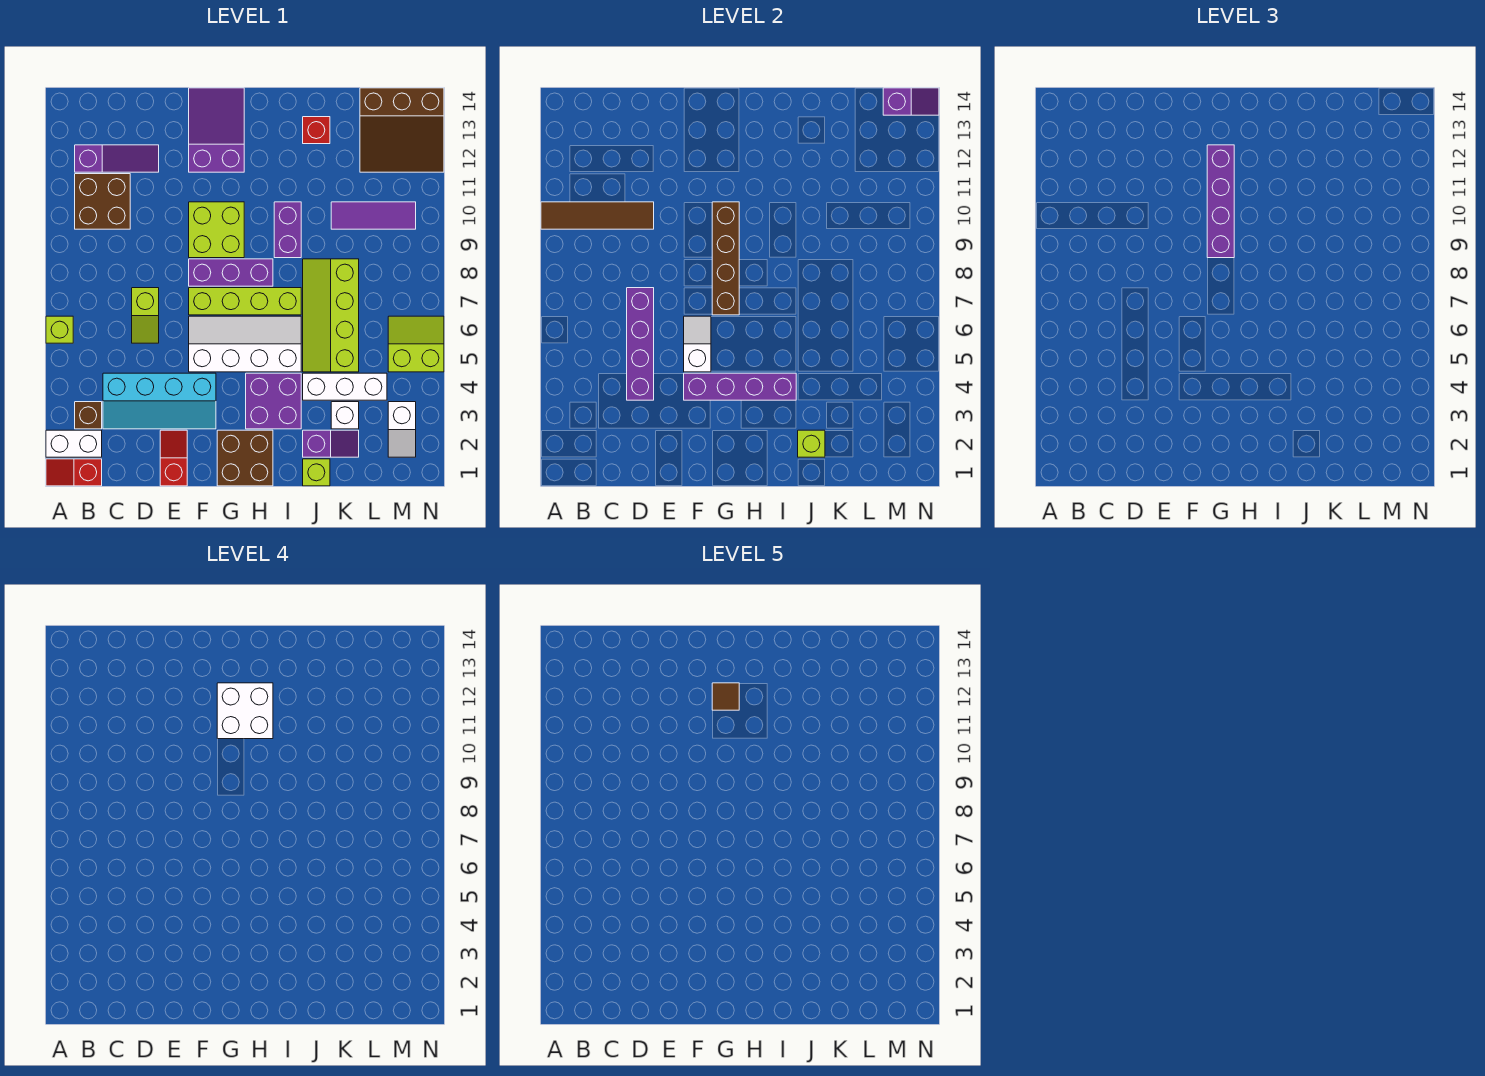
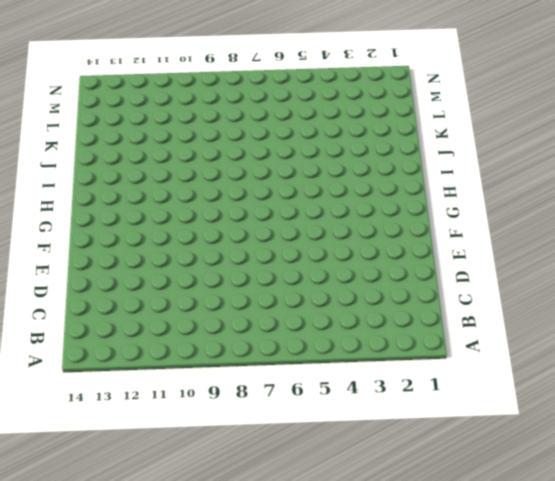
none -> red slope A1:B1 level 1 top B
none -> white brick A2:B2 level 1
none -> lime brick A6 level 1
none -> brown brick B3 level 1

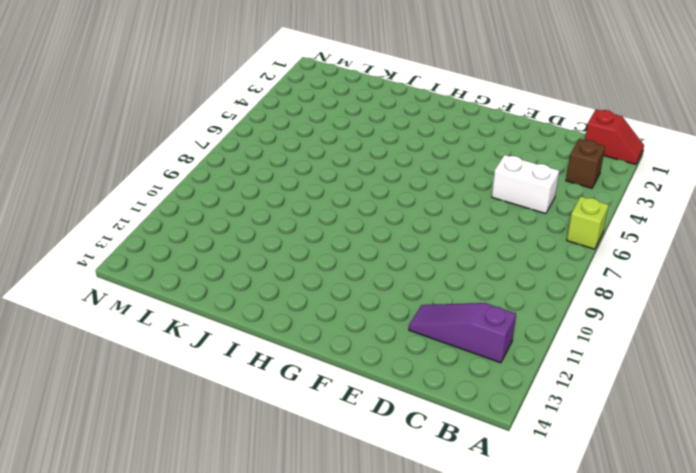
white brick C5:D5 level 1 -> white brick A2:B2 level 1
none -> brown brick B10:C11 level 1
none -> cyan slope C3:F4 level 1 top 4
none -> lime slope D6:D7 level 1 top 7
none -> red slope E1:E2 level 1 top 1

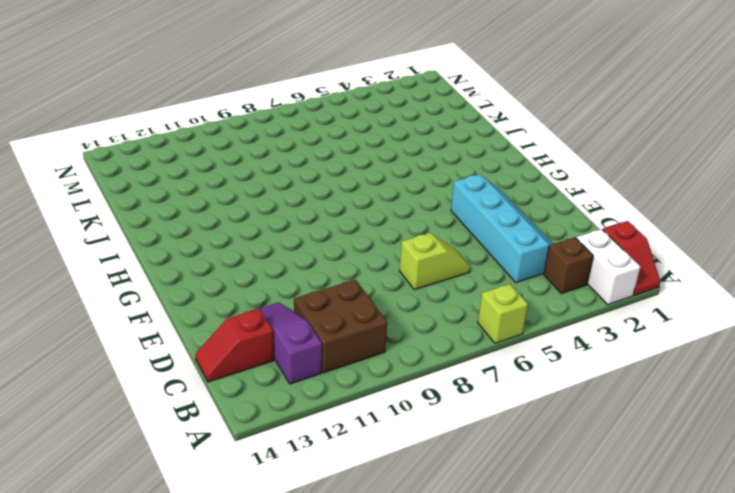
red slope C13:C14 level 1 top 13 -> red slope E1:E2 level 1 top 1
none -> white slope F5:I6 level 1 top 5
none -> lime brick F7:I7 level 1
none -> purple brick F8:H8 level 1
none -> lime brick F9:G10 level 1

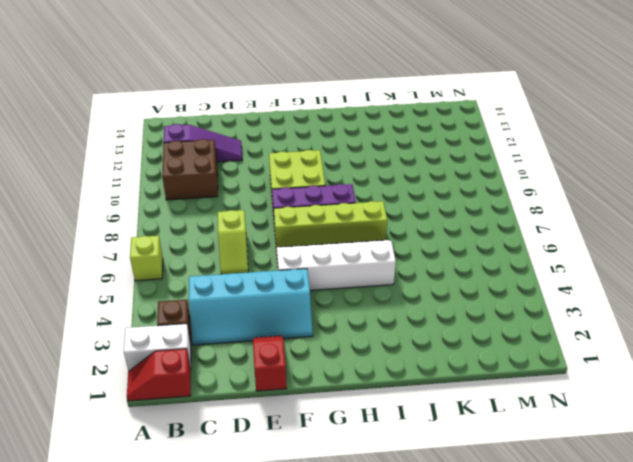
none -> purple slope F12:G14 level 1 top 12
none -> brown brick G1:H2 level 1
none -> purple brick H3:I4 level 1
none -> purple brick I9:I10 level 1

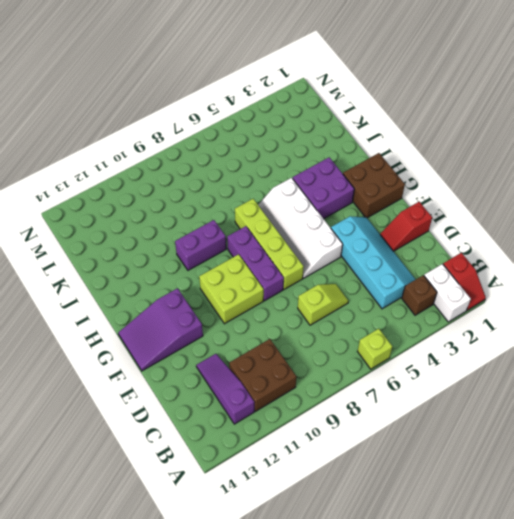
none -> lime brick J1 level 1
none -> purple slope J2:K2 level 1 top J
none -> white brick J4:L4 level 1
none -> lime slope J5:K8 level 1 top K

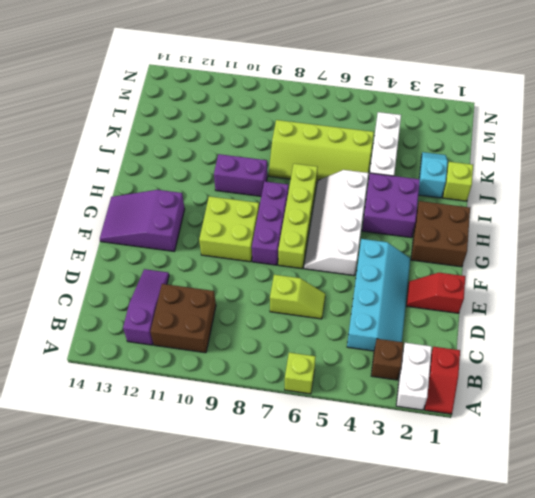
cyan slope J2:K2 level 1 top J -> purple slope J2:K2 level 1 top J
none -> red brick J13 level 1
none -> white brick K3 level 1
none -> purple tile K10:M10 level 1
none -> brown slope L12:N14 level 1 top 14

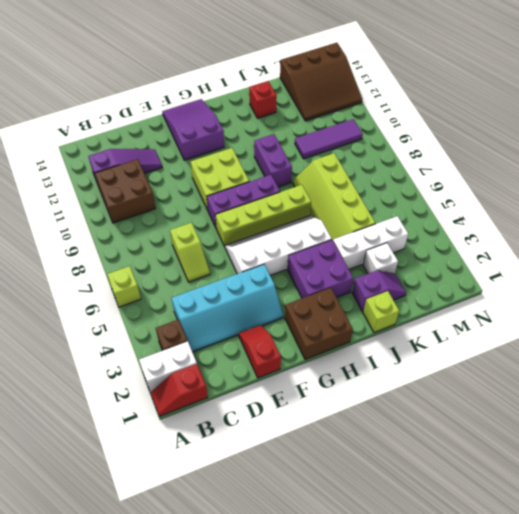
none -> white slope M2:M3 level 1 top 3
none -> lime slope M5:N6 level 1 top 5
none -> brown tile A10:D10 level 2
none -> purple brick D4:D7 level 2

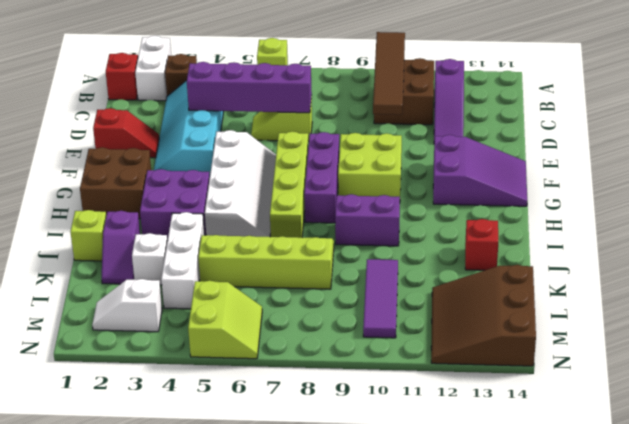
none -> purple brick F4:I4 level 2
none -> white slope F5:F6 level 2 top 5
none -> brown brick G7:G10 level 2
none -> lime brick J2 level 2

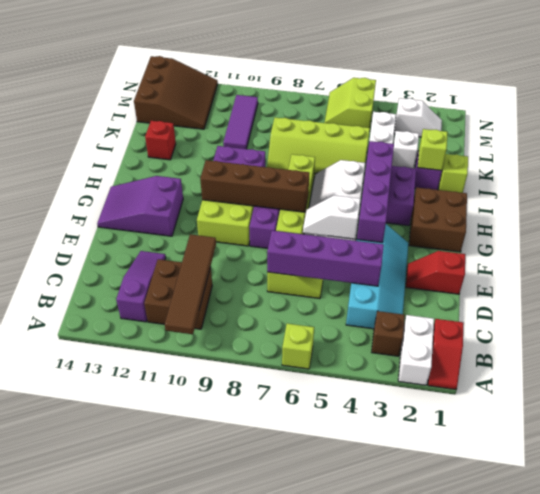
none -> purple slope M14:N14 level 2 top M
none -> purple brick G9:G12 level 3
none -> white brick G11:H12 level 4
none -> brown tile G12 level 5

